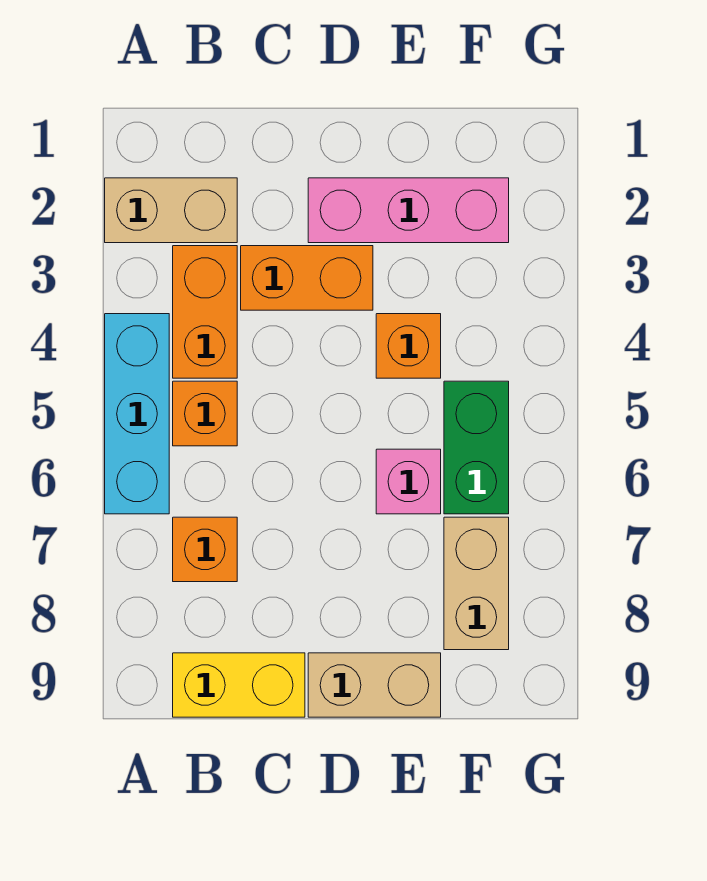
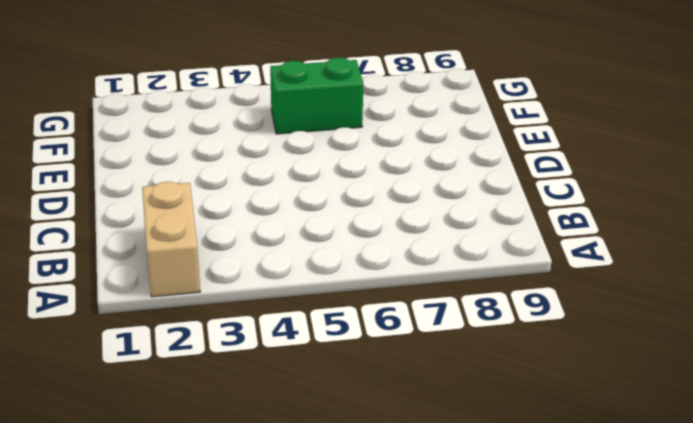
none -> cyan brick A4:A6 level 1
none -> orange brick B3:B4 level 1
none -> orange brick B5 level 1

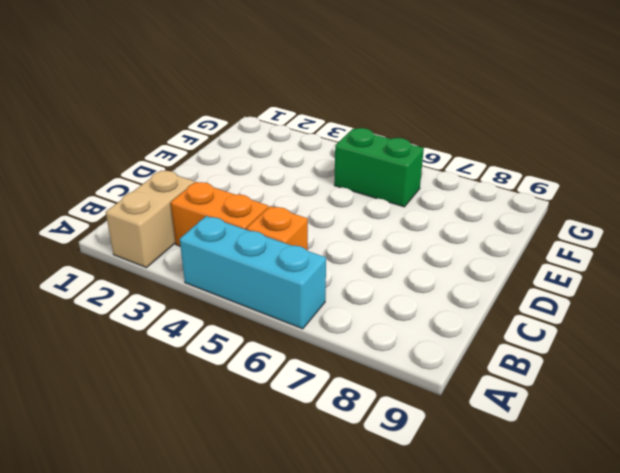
none -> orange brick B7 level 1
none -> yellow brick B9:C9 level 1
none -> orange brick C3:D3 level 1

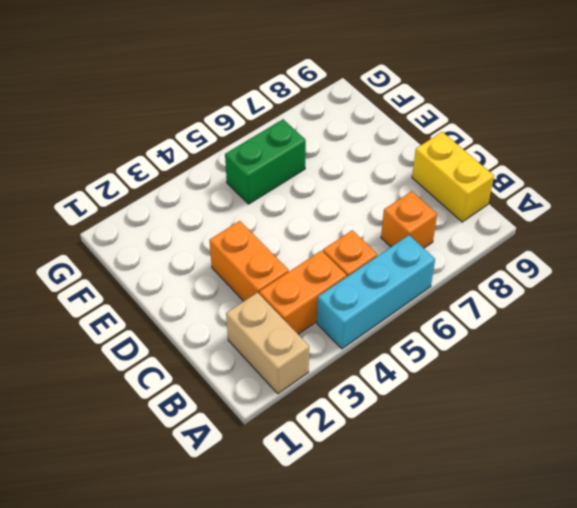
none -> pink brick D2:F2 level 1
none -> tan brick D9:E9 level 1
none -> orange brick E4 level 1

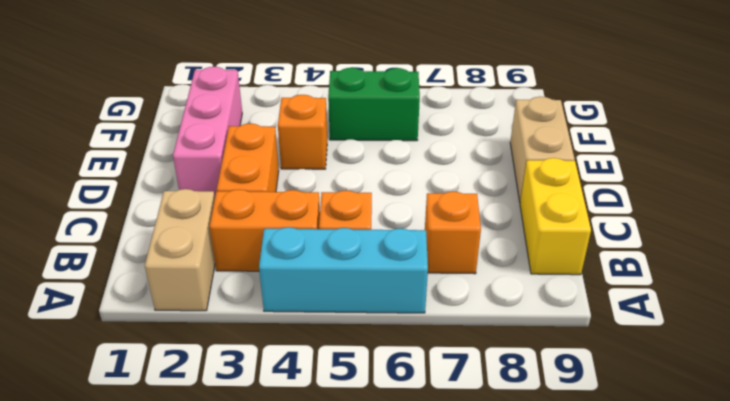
none -> pink brick E6 level 1
none -> tan brick F7:F8 level 1

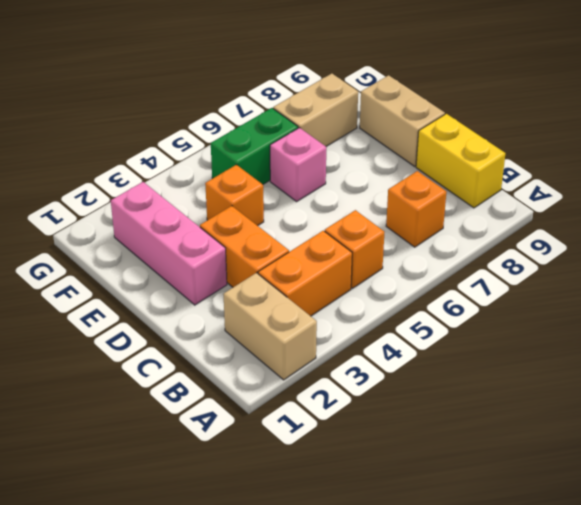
none -> cyan brick A4:A6 level 1

